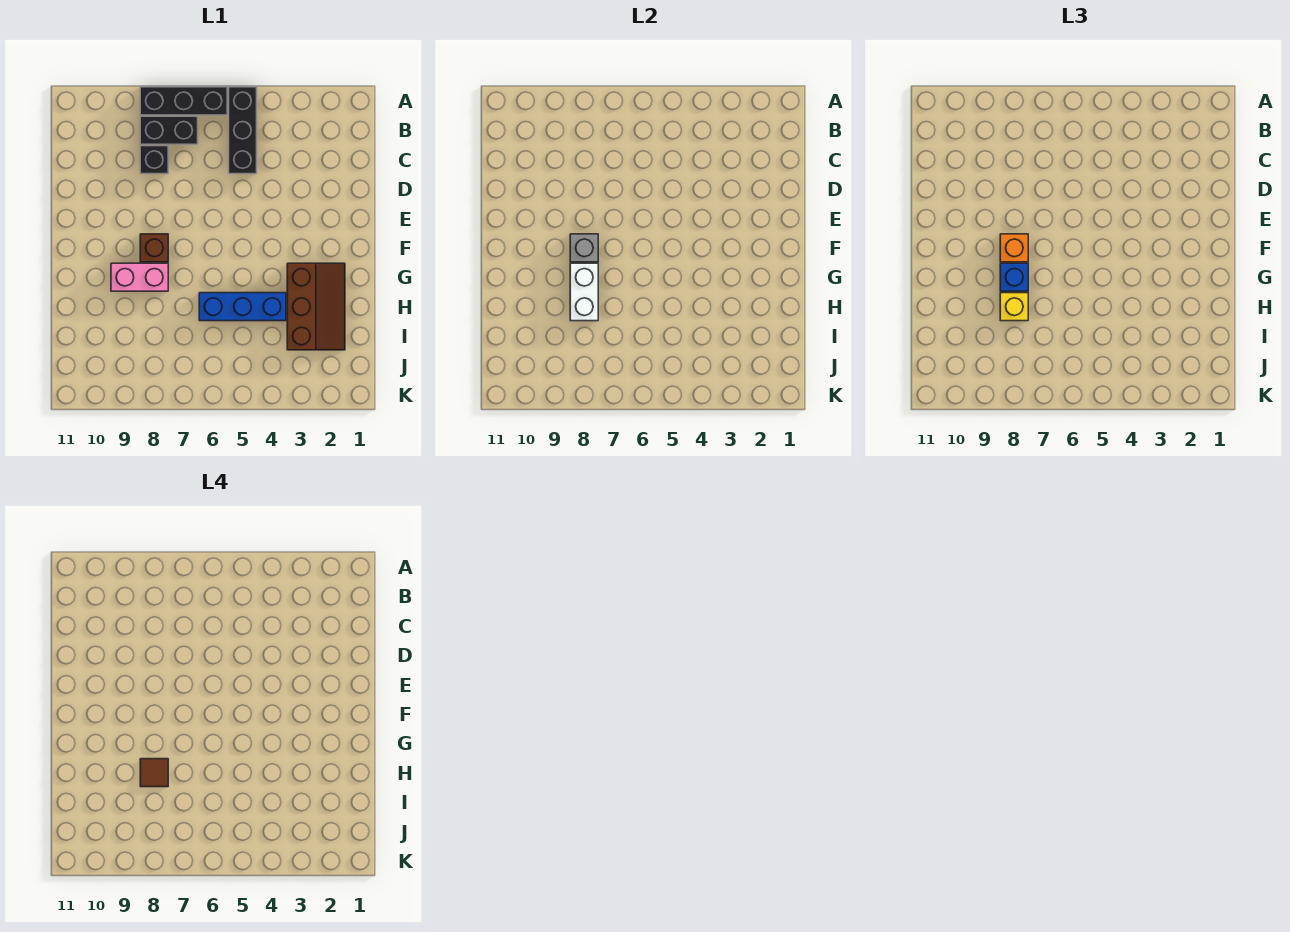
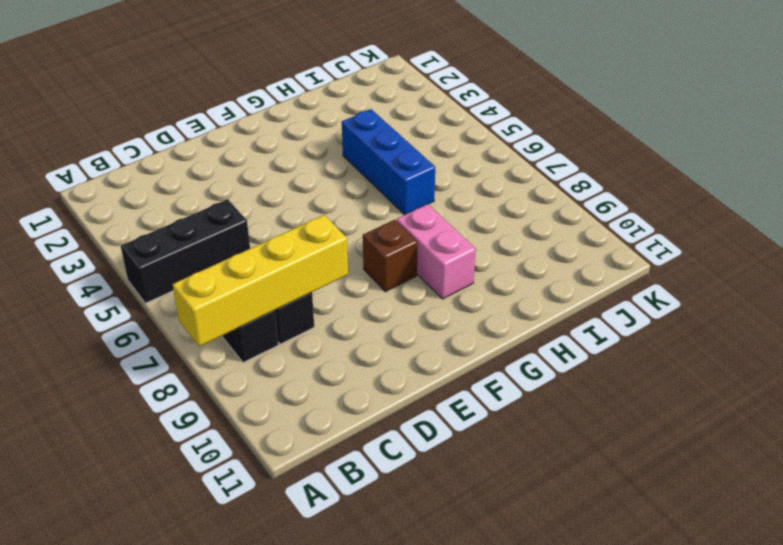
yellow brick A8:D8 level 2 -> none
none -> black brick A6:A8 level 1
none -> brown slope G2:I3 level 1 top 3
none -> grey brick F8 level 2

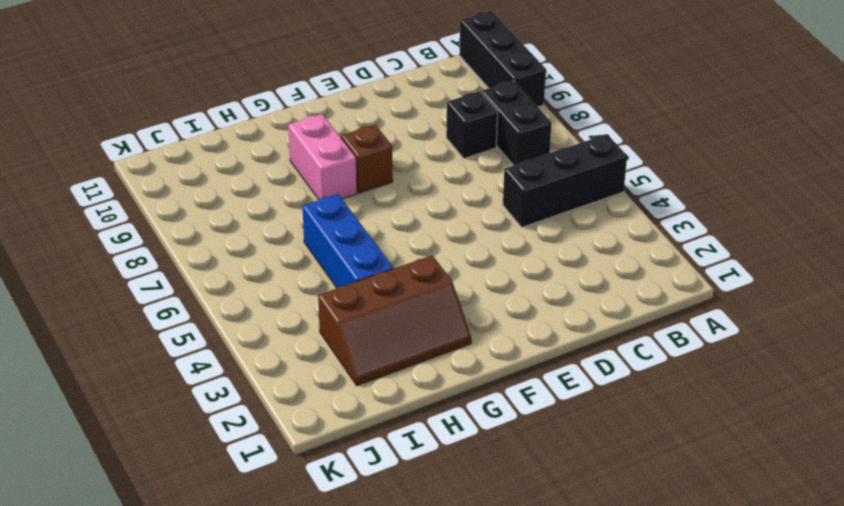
black brick A9:A11 level 1 -> black brick A6:A8 level 1
none -> grey brick F8 level 2
none -> white brick G8:H8 level 2
none -> orange brick F8 level 3

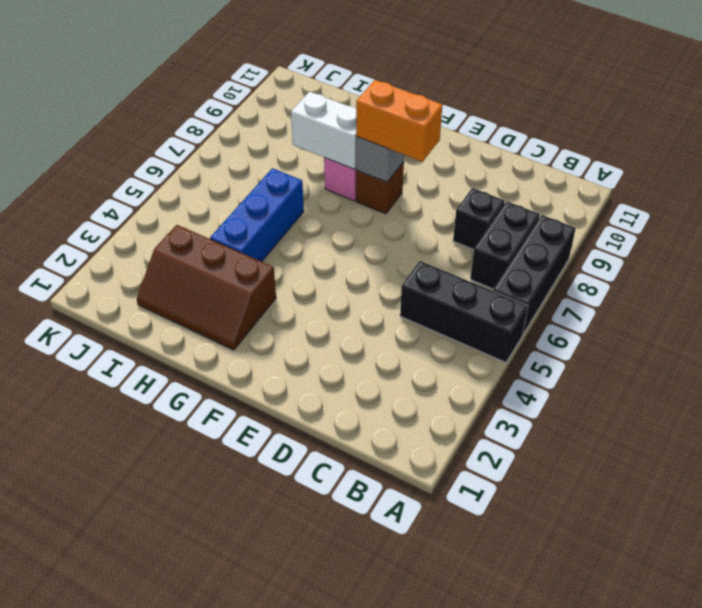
orange brick E8:F8 level 3 -> orange brick F8 level 3
none -> blue brick G8 level 3
none -> yellow brick H8 level 3
none -> brown tile H8 level 4

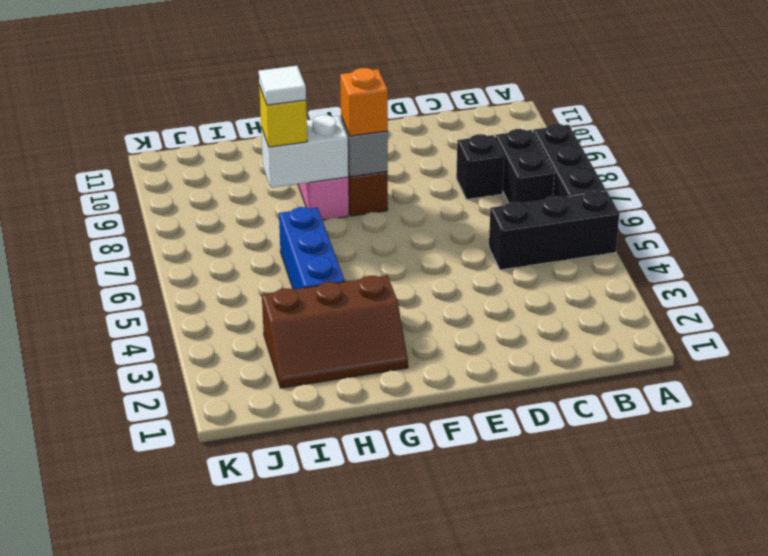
white tile H8 level 4 -> brown tile H8 level 4
none -> blue brick G8 level 3

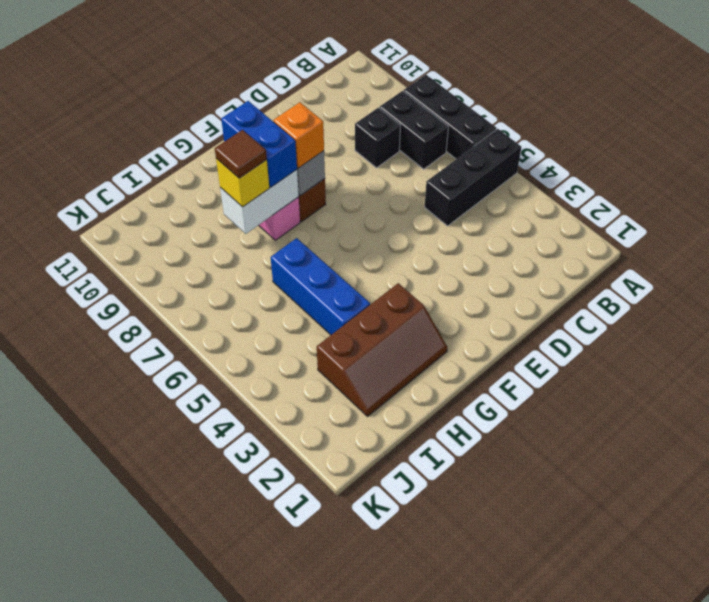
blue brick G8:G9 level 3 -> blue brick G8 level 3

